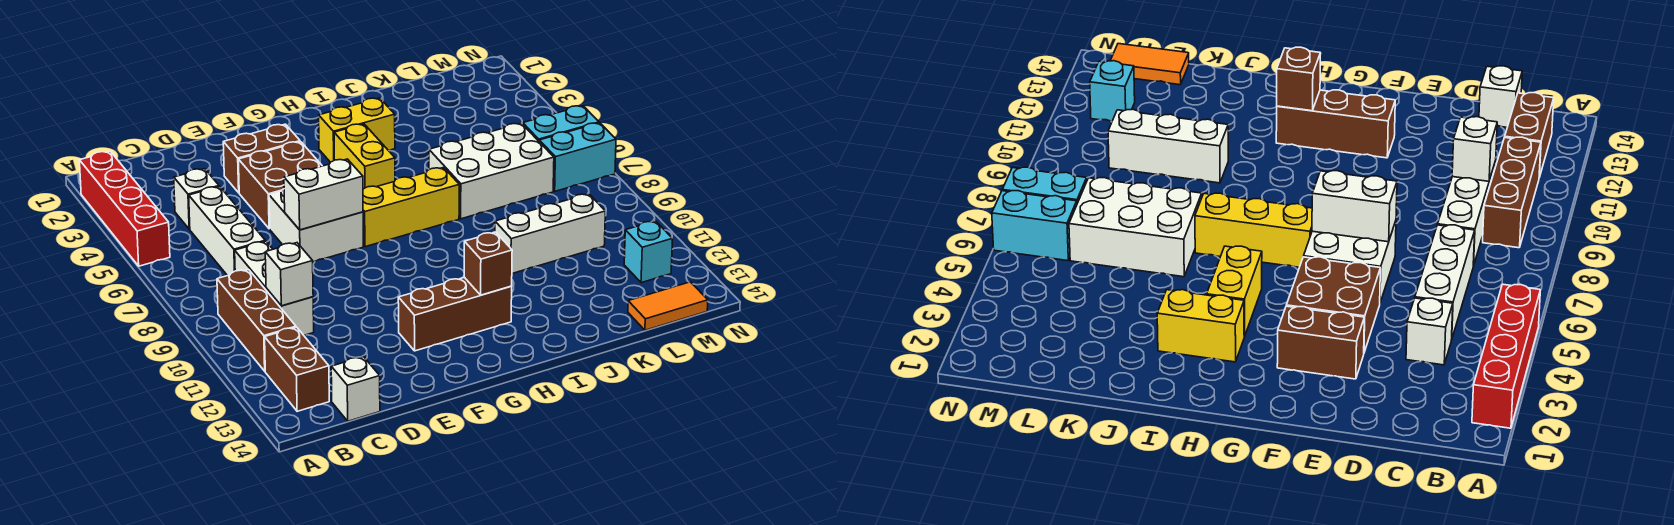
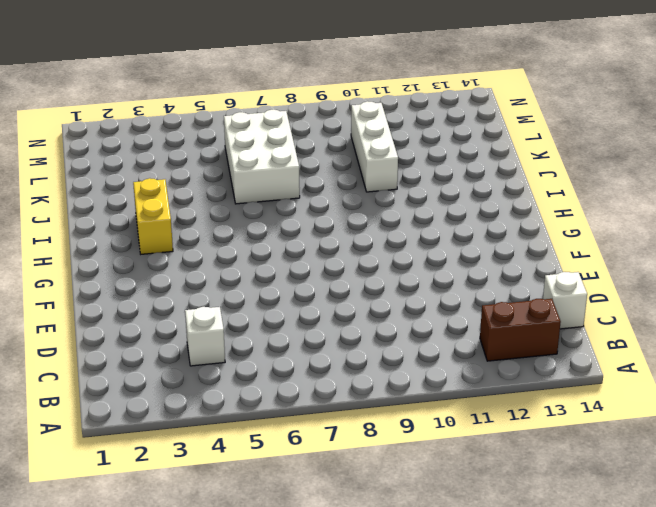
none -> red brick A2:A5 level 1
none -> brown brick B9:B11 level 1
none -> white brick C5:C7 level 1

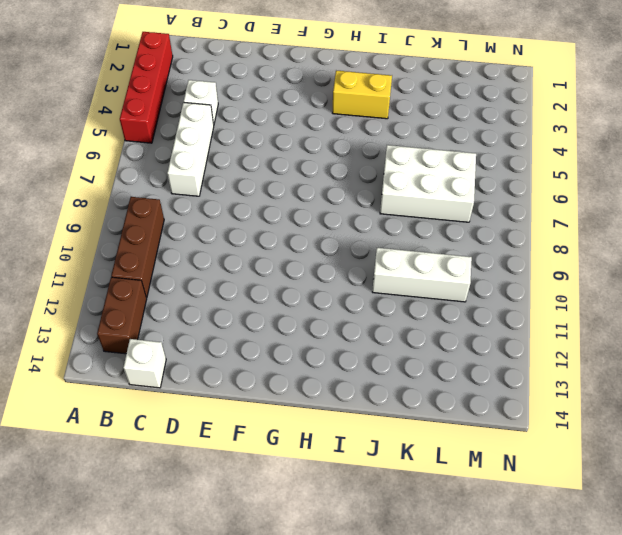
none -> white brick C8:C10 level 1
none -> brown brick E3:F3 level 1
none -> brown brick E4:F5 level 1

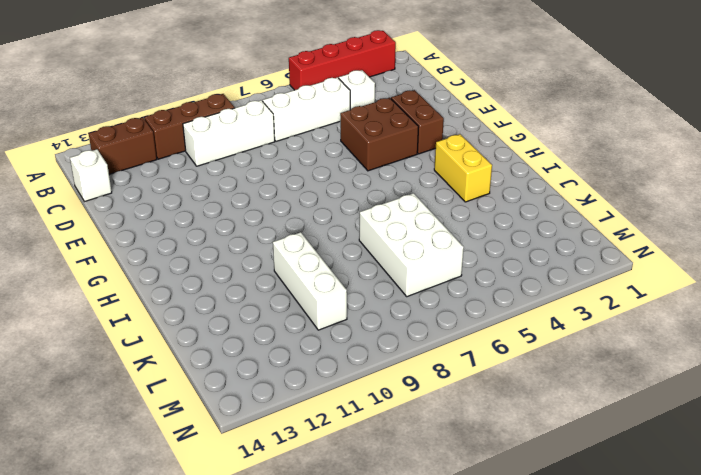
none -> white brick E6:F7 level 1
none -> brown brick F12:H12 level 1
none -> yellow brick G7:I7 level 1

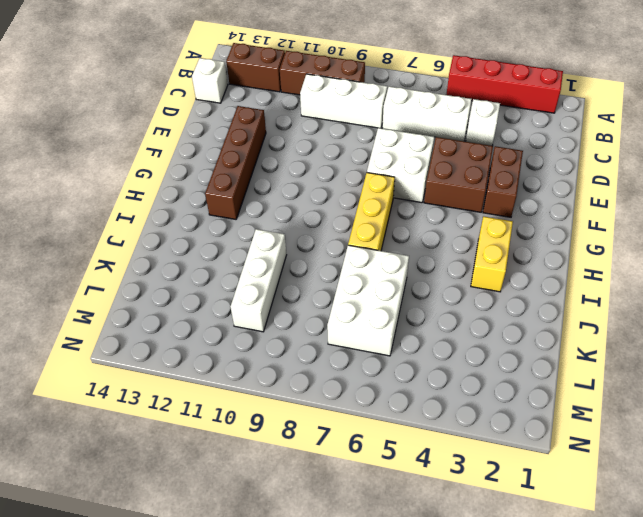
brown brick E12:H12 level 1 -> brown brick F12:H12 level 1
none -> yellow brick H4:H5 level 1
none -> orange tile L14:M14 level 1
none -> cyan brick M6:N6 level 1

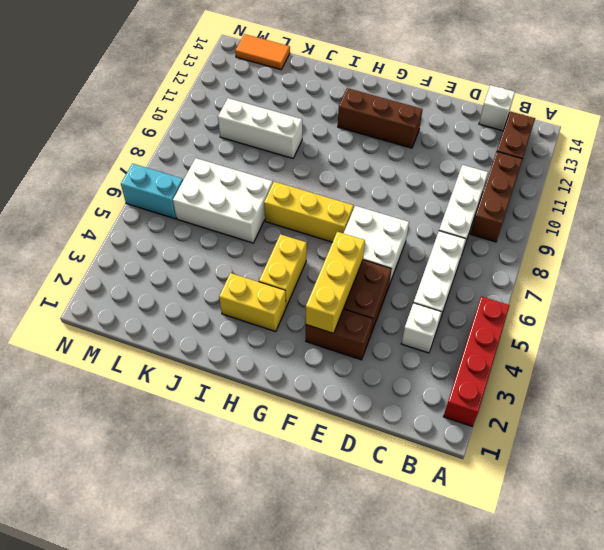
yellow brick F3:F5 level 2 -> none
none -> cyan brick M7:N7 level 1
none -> cyan brick M12 level 1
none -> white brick C10 level 2

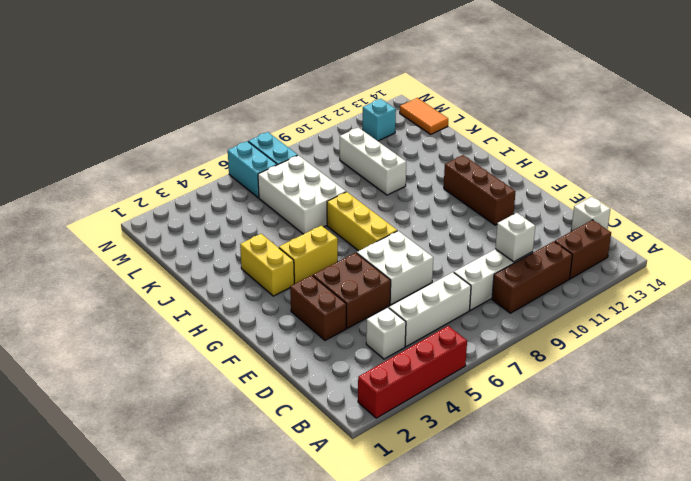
none -> white brick E7:F7 level 2
none -> brown brick H12 level 2

